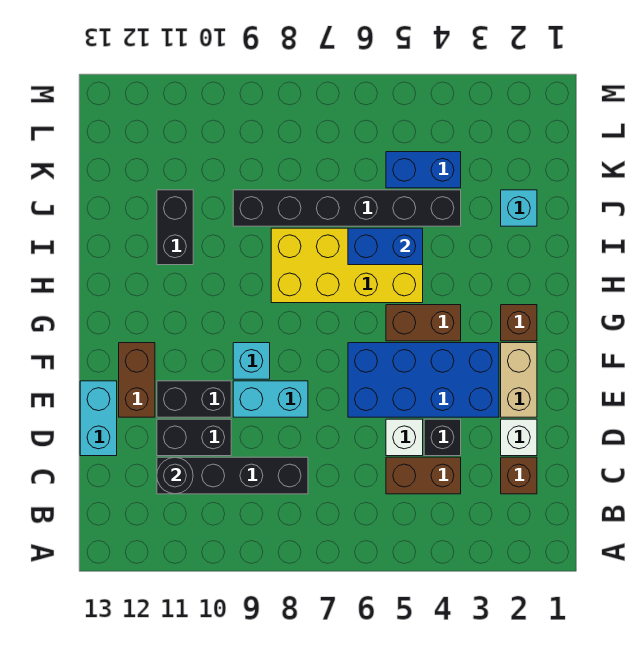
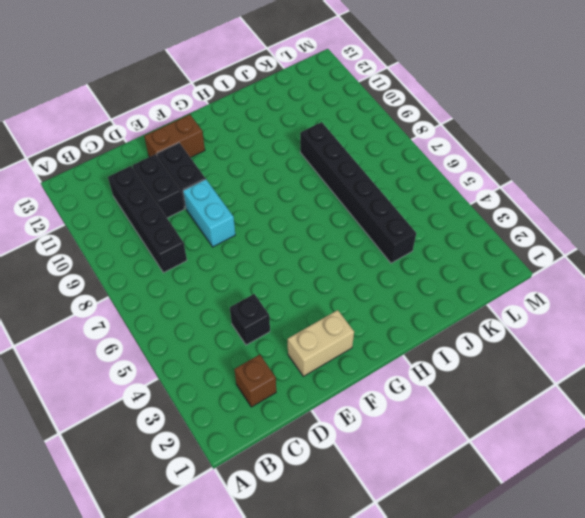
none -> brown brick C4:C5 level 1
none -> white brick D2 level 1
none -> white brick D5 level 1

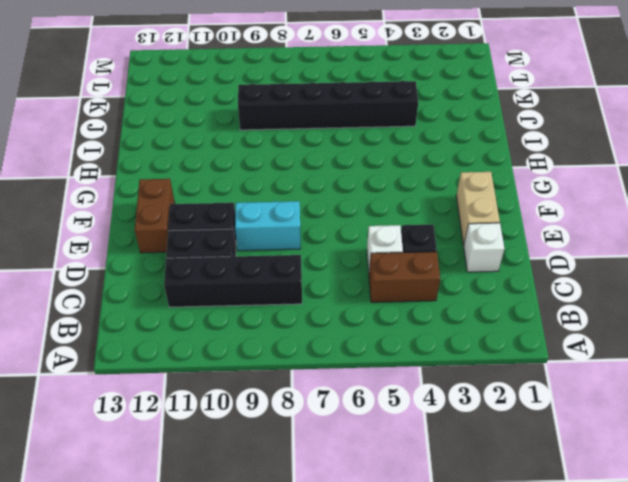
none -> brown brick C2 level 1
none -> cyan brick D13:E13 level 1
none -> blue brick E3:F6 level 1

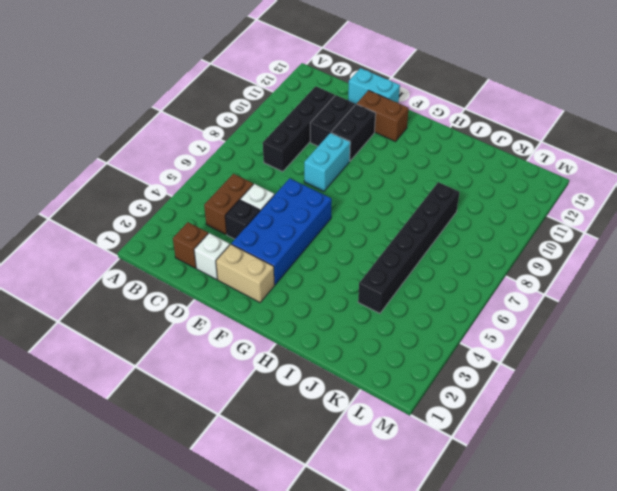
none -> cyan brick F9 level 1
none -> brown brick G2 level 1
none -> brown brick G4:G5 level 1

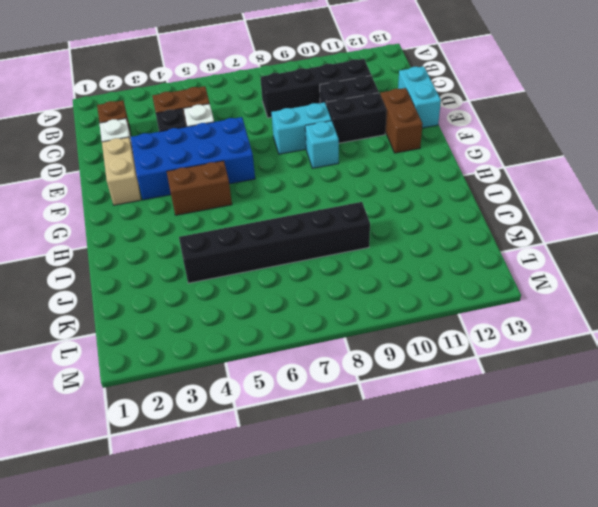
none -> brown brick G2 level 1
none -> yellow brick H5:I8 level 1
none -> black brick I11:J11 level 1

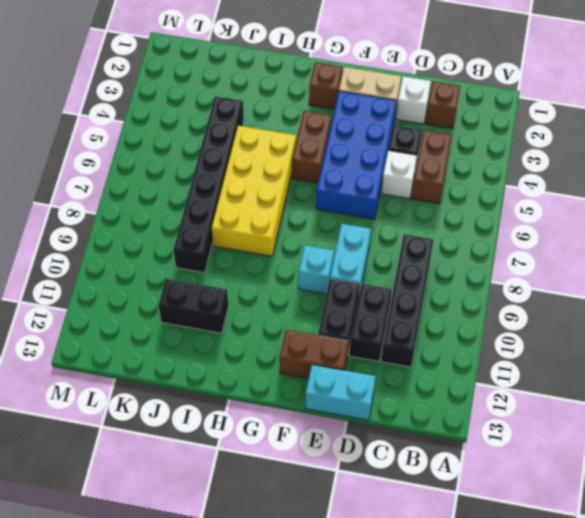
none -> cyan brick J2 level 1
none -> blue brick K4:K5 level 1
none -> black round brick C11 level 2

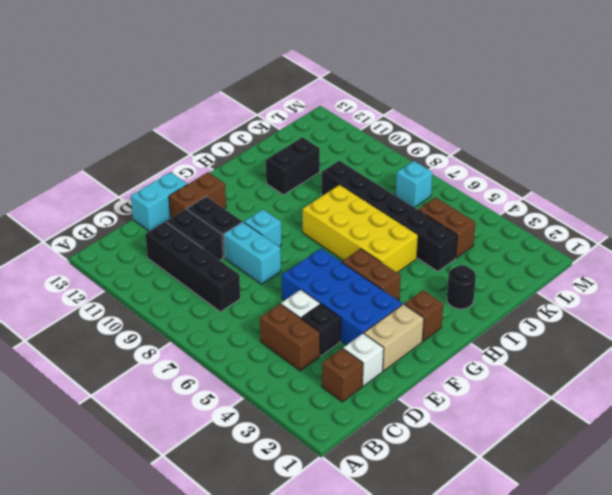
black round brick I2 level 1 -> black round brick C11 level 2
brown brick K4:K5 level 1 -> blue brick K4:K5 level 1
cyan brick L7 level 1 -> cyan brick J2 level 1
none -> blue brick I5:I6 level 2

